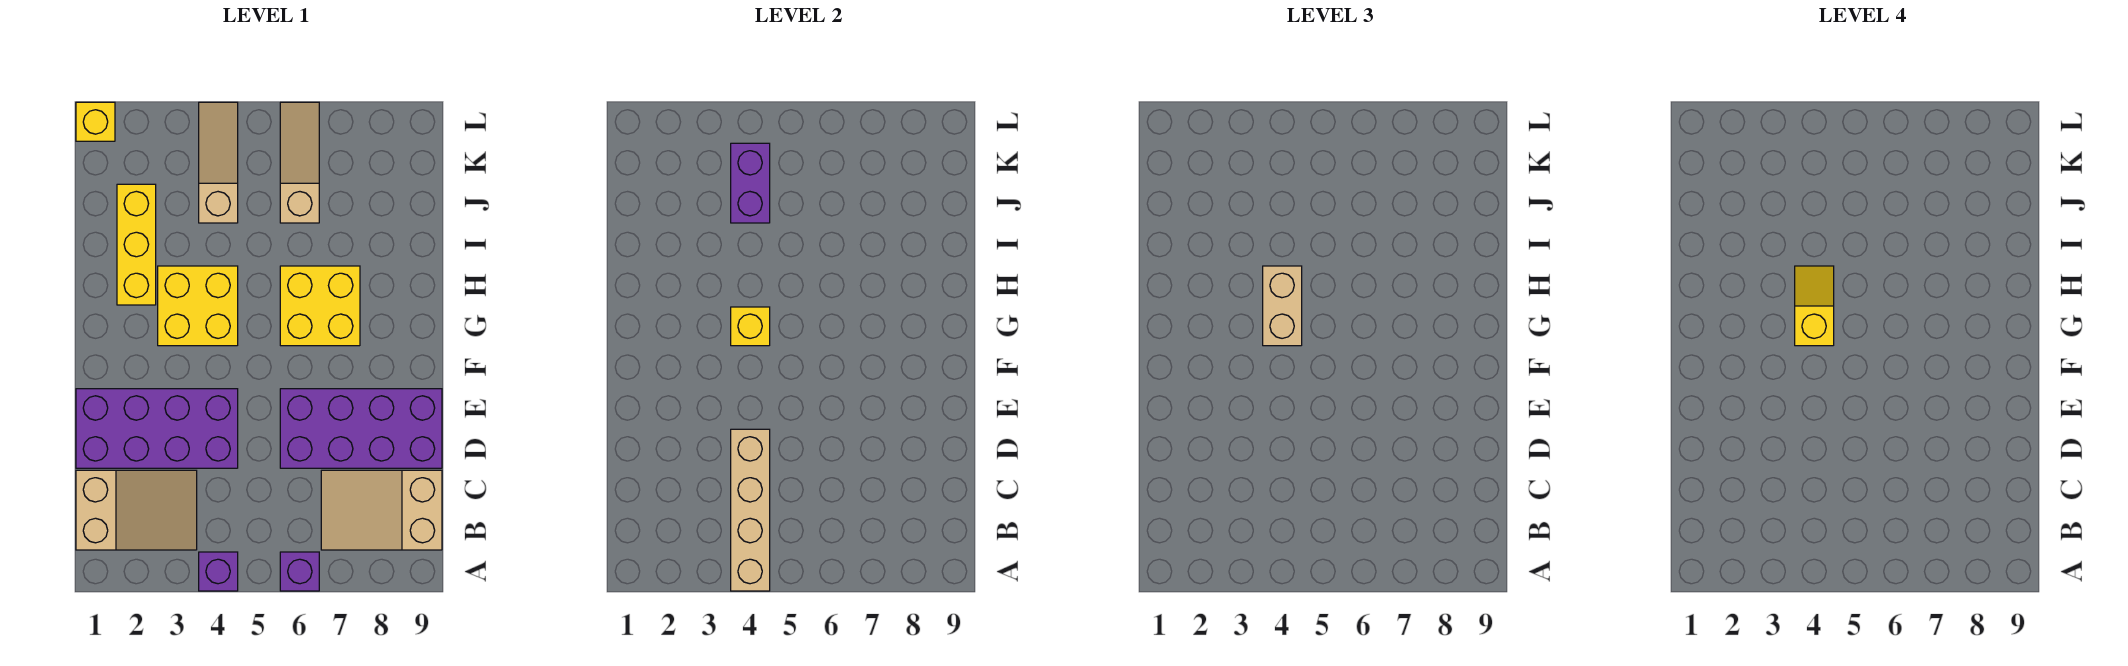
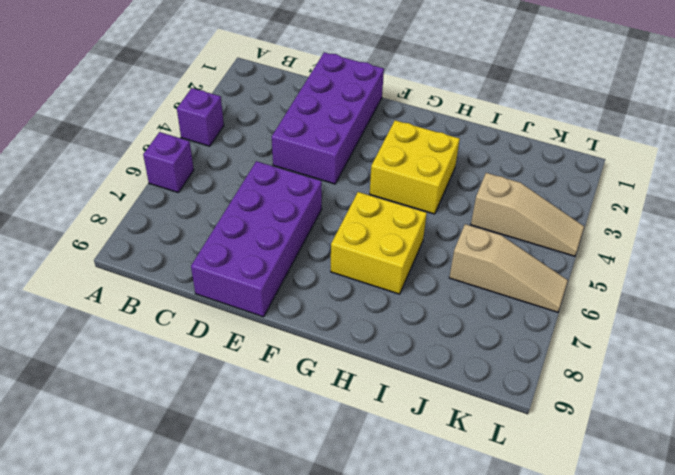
none -> tan slope B1:C3 level 1 top 1
none -> tan slope B7:C9 level 1 top 9
none -> yellow brick H2:J2 level 1

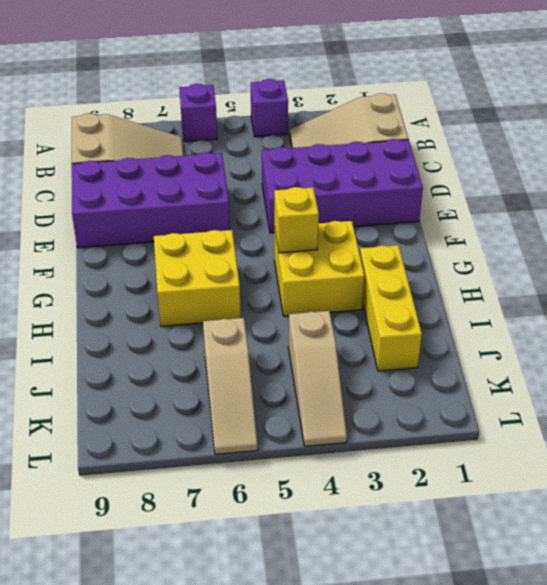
none -> yellow brick L1 level 1
none -> tan brick A4:D4 level 2
none -> purple brick J4:K4 level 2

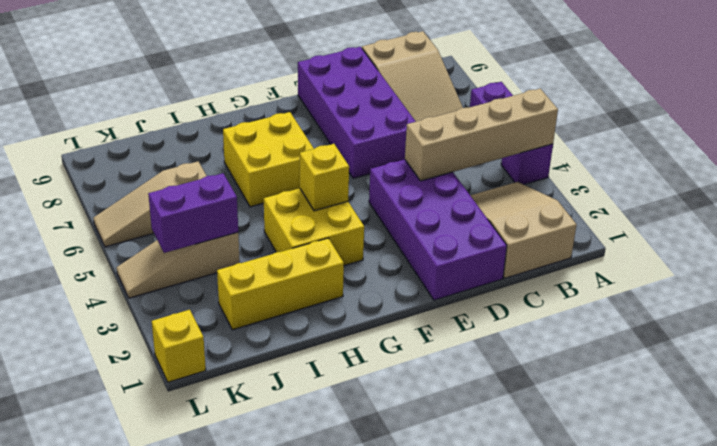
none -> tan brick G4:H4 level 3
none -> yellow slope G4:H4 level 4 top G

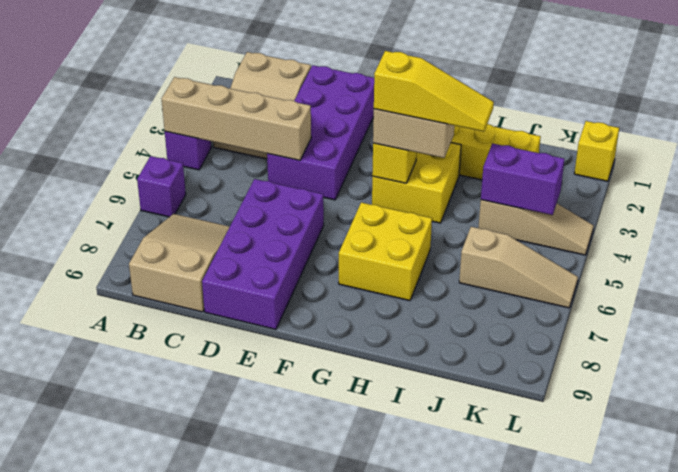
yellow slope G4:I4 level 4 top G -> yellow slope G4:H4 level 4 top G

